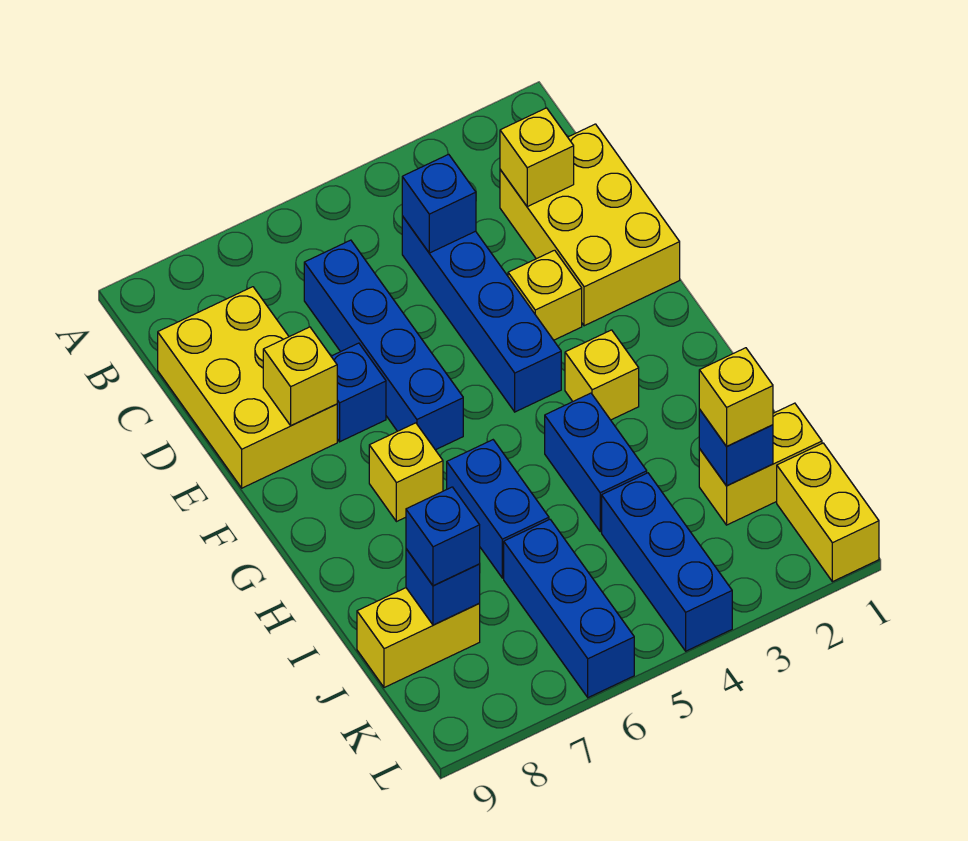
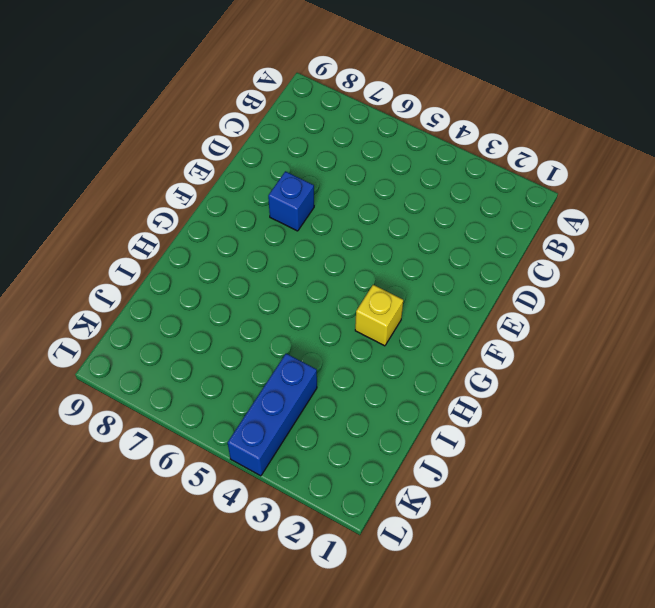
none -> yellow brick C1:E2 level 1
none -> blue brick C4:F4 level 1
none -> blue brick C6:F6 level 1

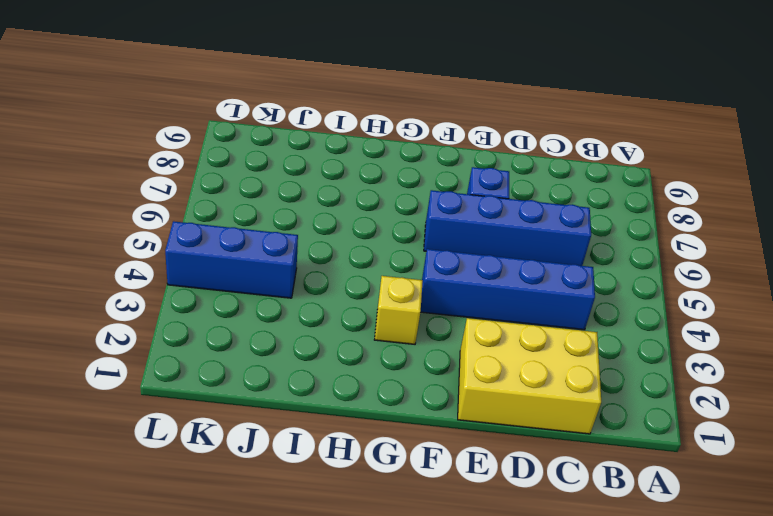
none -> yellow brick C8:E9 level 1
none -> yellow brick E3 level 1
none -> yellow brick G7 level 1

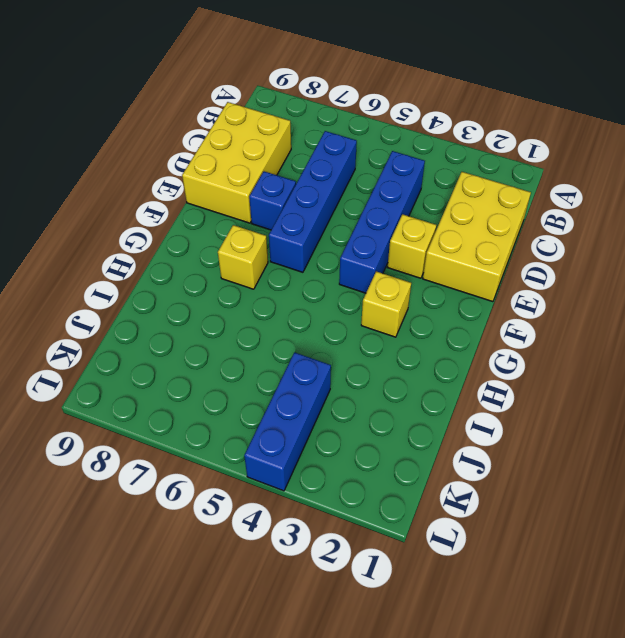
none -> blue brick H4:I4 level 1
none -> blue brick H6:I6 level 1
none -> yellow brick J1:J2 level 1

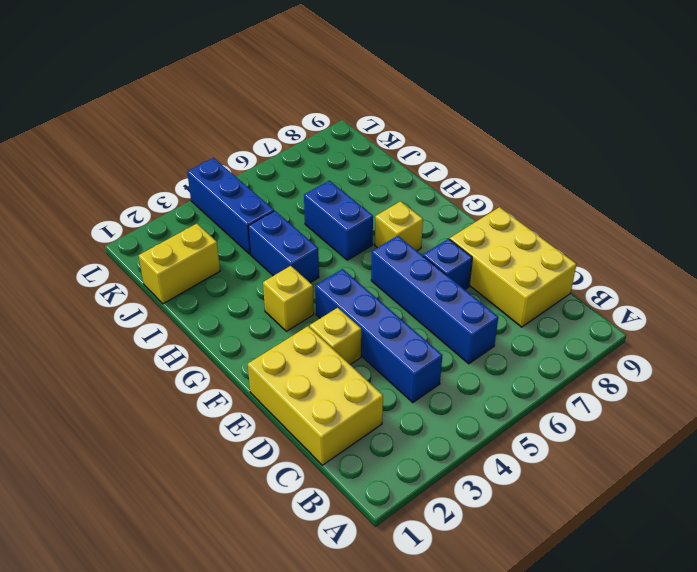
none -> blue brick J6:L6 level 1
none -> yellow brick J8:J9 level 1
none -> yellow brick K1:L1 level 1

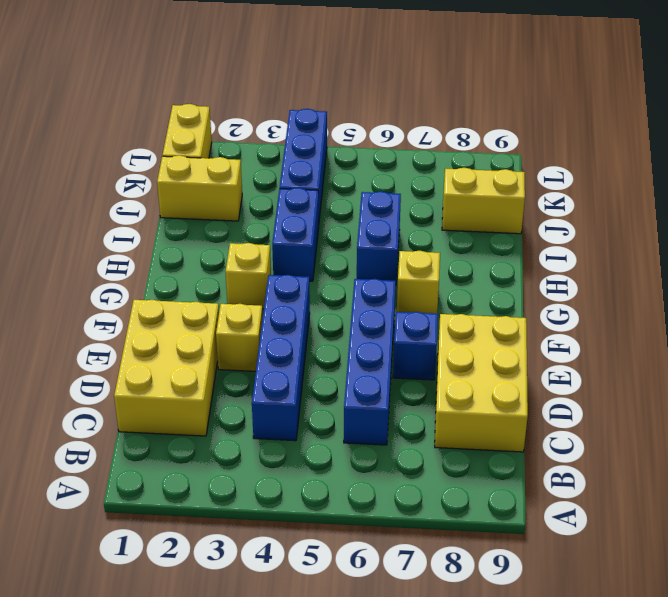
none -> blue brick J6:L6 level 1
none -> yellow brick C2 level 2
none -> blue brick C4 level 2

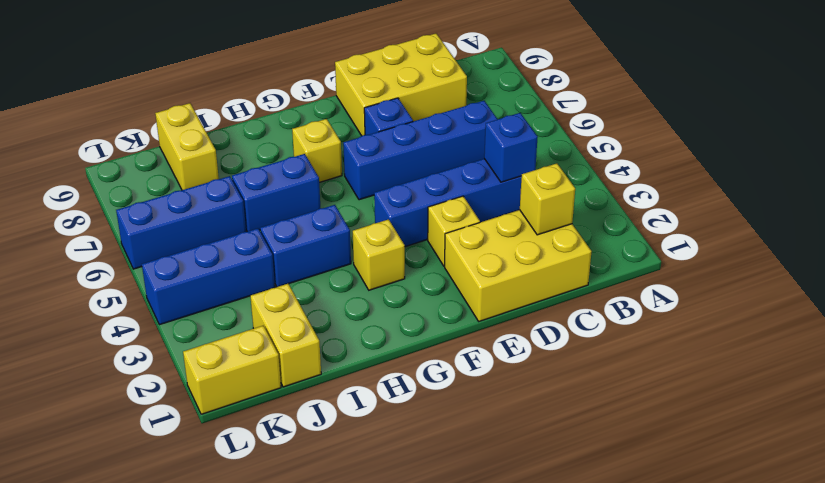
none -> yellow brick E8 level 2
none -> blue brick J2 level 2
none -> blue brick J8 level 2

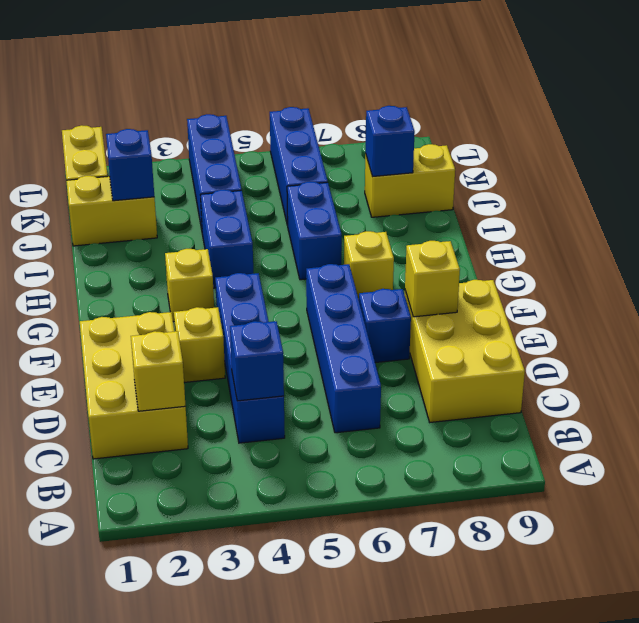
none -> yellow brick J2 level 3
none -> blue brick J8 level 3

